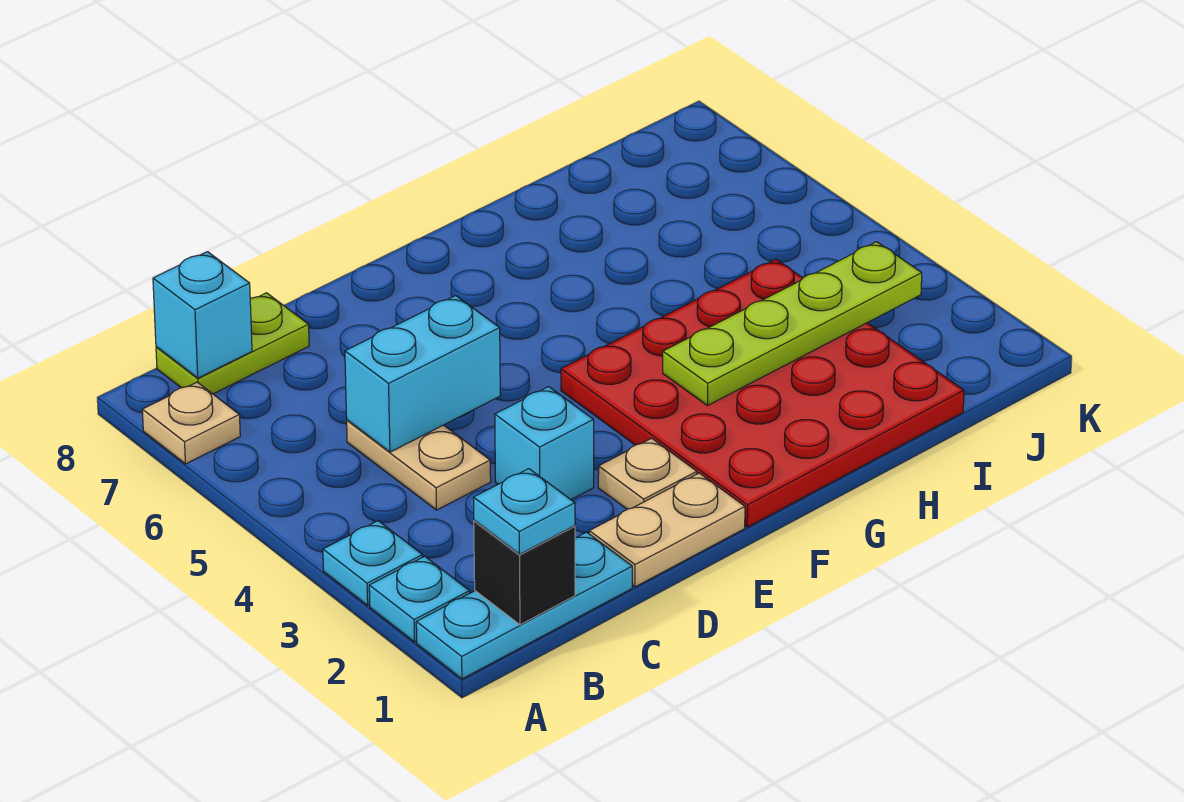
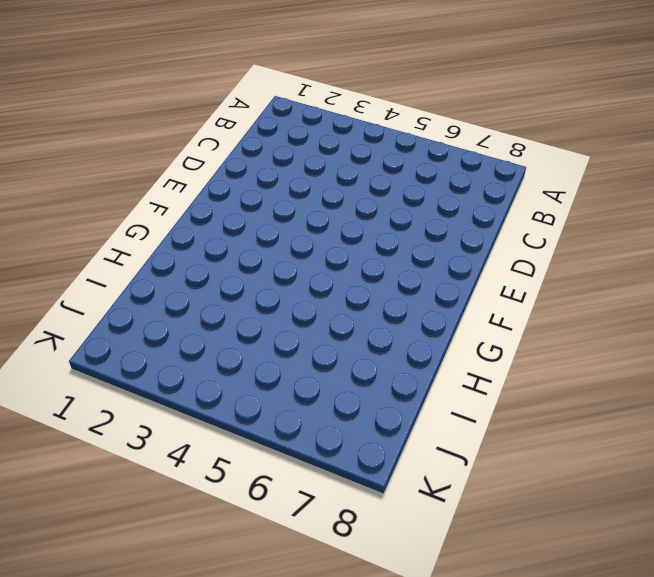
none -> cyan plate A1:C1 level 1
none -> cyan plate A2 level 1
none -> cyan plate A3 level 1

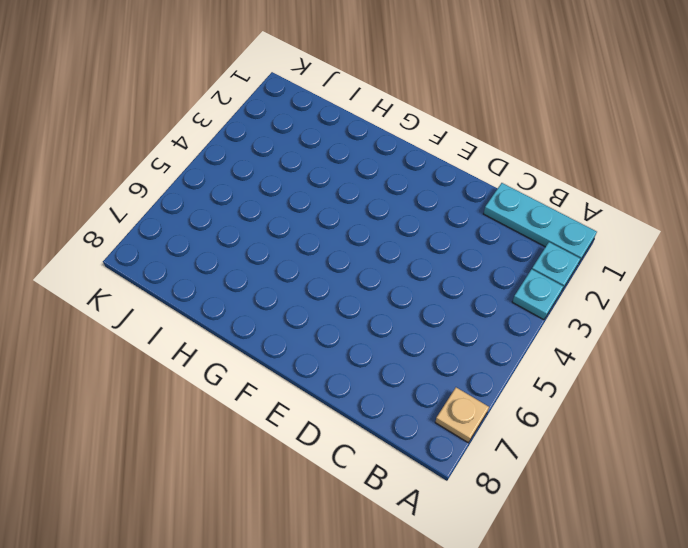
none -> lime plate B8:C8 level 1
none -> tan plate C4:C5 level 1
none -> tan plate D1:E1 level 1

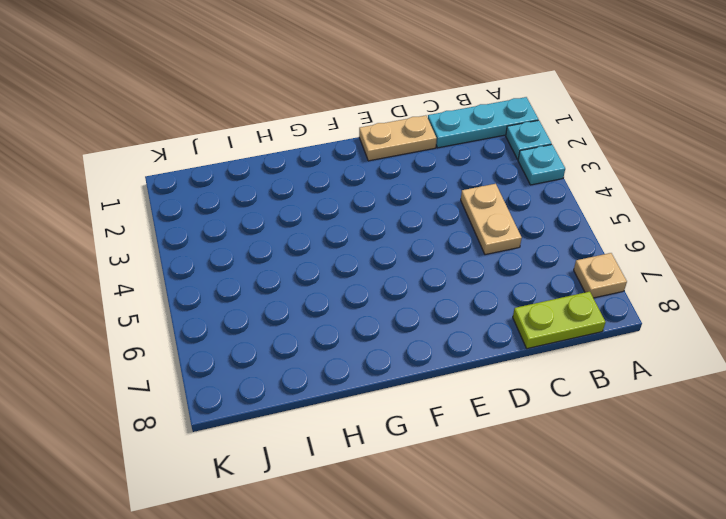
none -> cyan brick D3 level 1
none -> tan plate E2 level 1
none -> red plate F1:I4 level 1

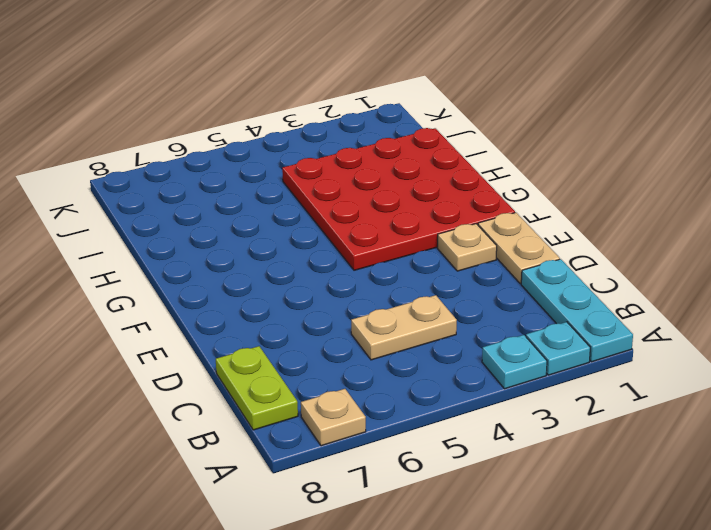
none -> cyan brick D3 level 1
none -> black brick B1 level 2
none -> cyan brick B8 level 2

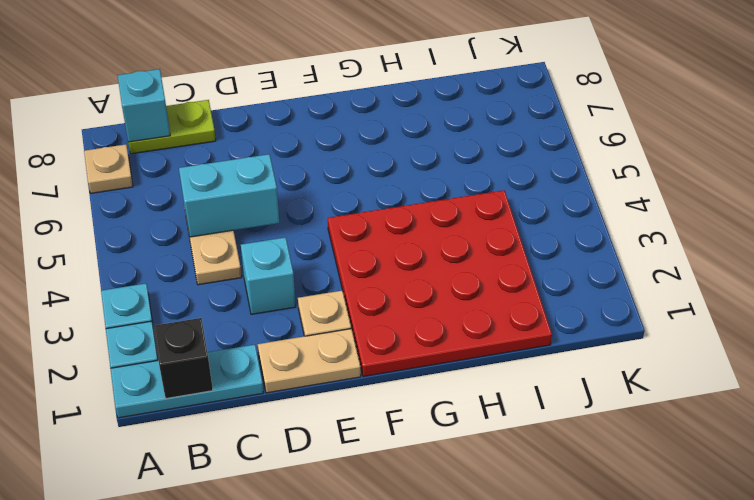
none -> lime plate G3:J3 level 2
none -> cyan plate B1 level 3

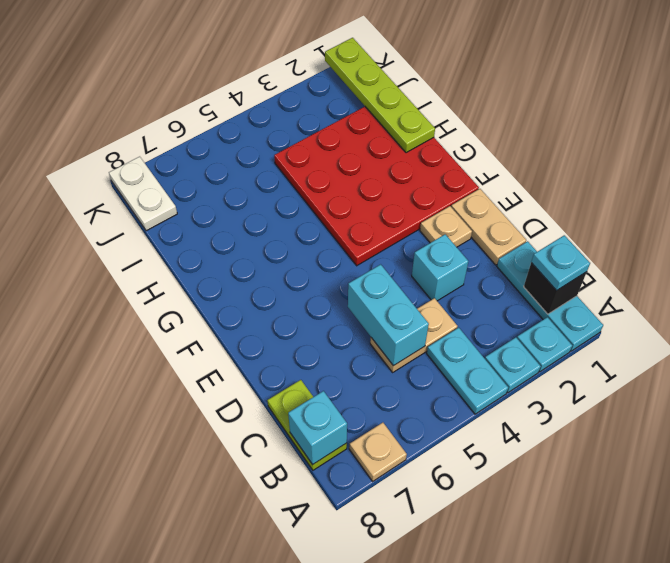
cyan plate A4:B4 level 1 -> none
lime plate H1:K1 level 2 -> lime plate G3:J3 level 2
white plate J8:K8 level 1 -> none

